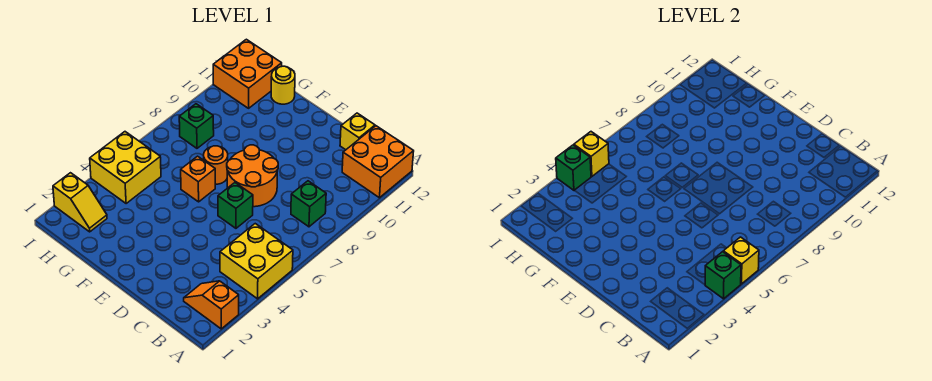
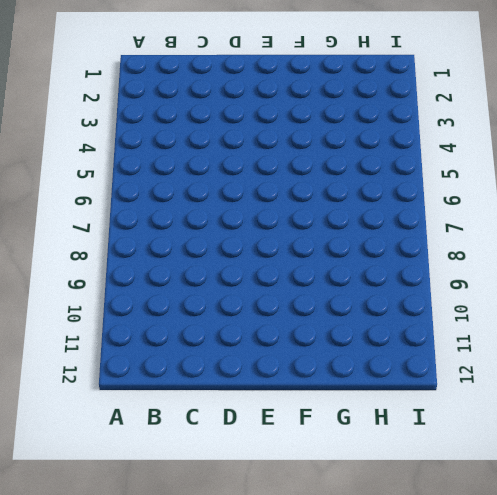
none -> orange slope A2:B2 level 1 top A
none -> yellow brick A4:B5 level 1
none -> orange brick A11:B12 level 1

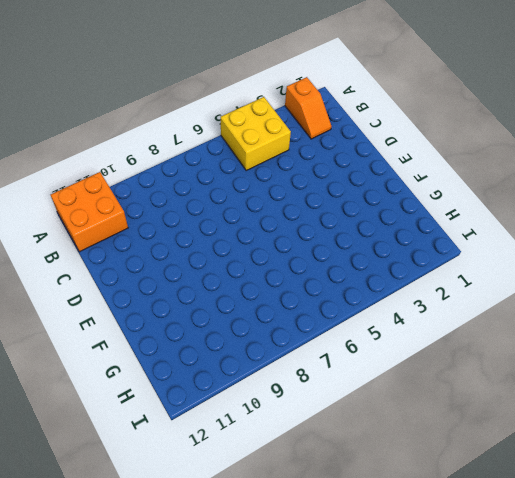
none -> green brick B8 level 1
none -> yellow brick C12 level 1
none -> green brick D6 level 1

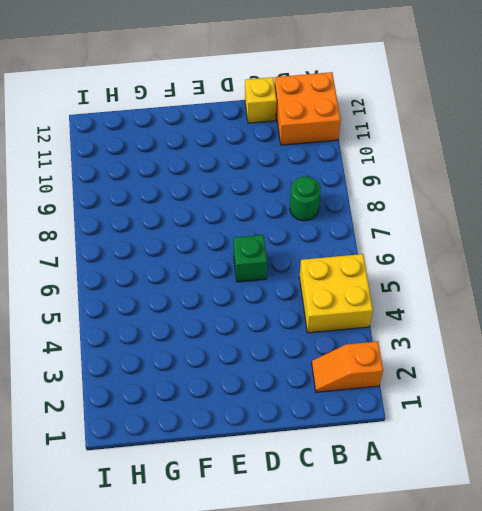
green round brick B8 level 1 -> green brick B8 level 1
none -> orange round brick D7:E8 level 1
none -> orange brick F6 level 1
none -> orange round brick F7 level 1

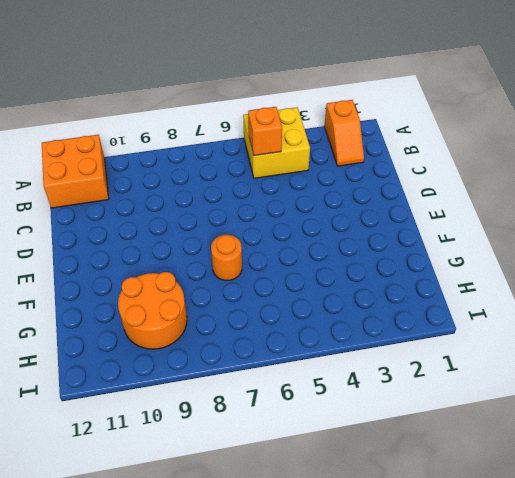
orange brick B5 level 2 -> orange brick F6 level 1
orange round brick G9:H10 level 1 -> orange round brick D7:E8 level 1
none -> green brick B8 level 1
none -> yellow brick C12 level 1
none -> green brick D6 level 1

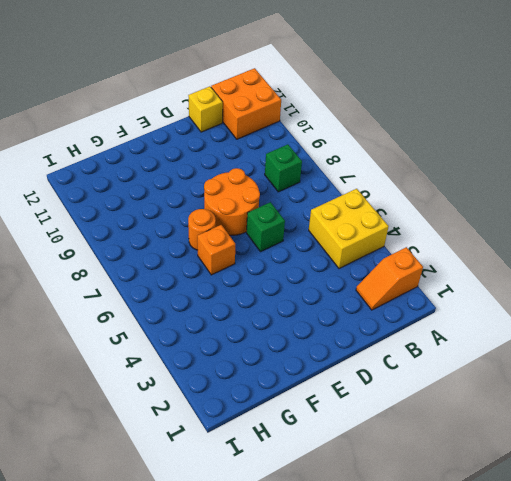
none -> yellow round brick G12 level 1
none -> yellow slope H2:I2 level 1 top I
none -> yellow brick H4:I5 level 1

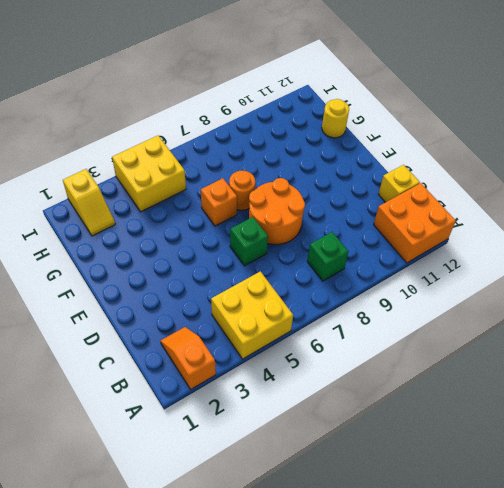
none -> green brick H8 level 1
none -> orange brick H11:I12 level 1
none -> green brick A4 level 2

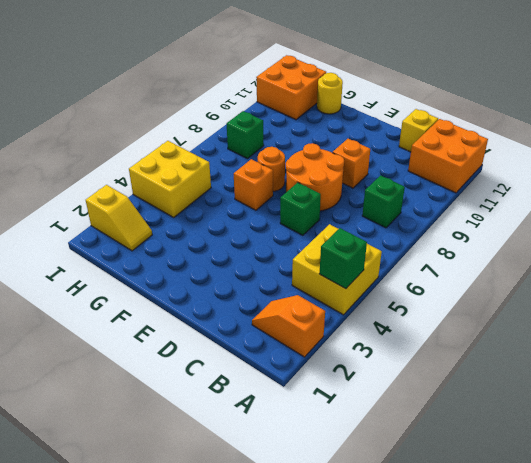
orange brick D9 level 1 -> none
none -> yellow brick A5 level 2
none -> green brick I4 level 2
none -> yellow brick I5 level 2

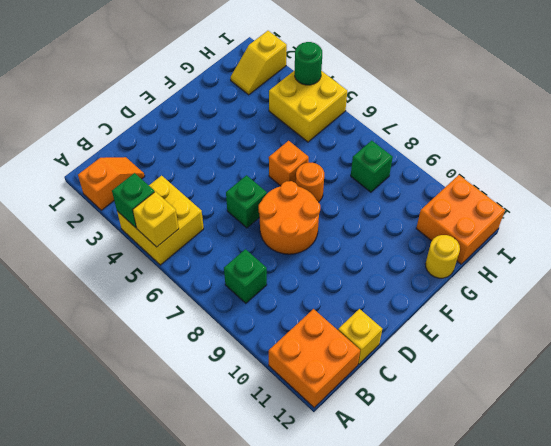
green round brick I4 level 2 -> green brick I4 level 2
none -> yellow brick I5 level 2

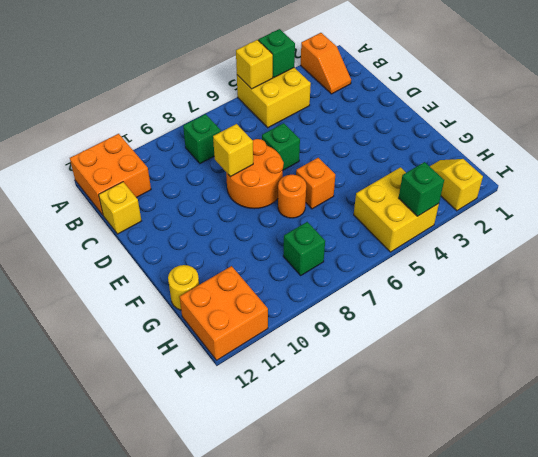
yellow brick D8 level 2 -> yellow brick I5 level 2

